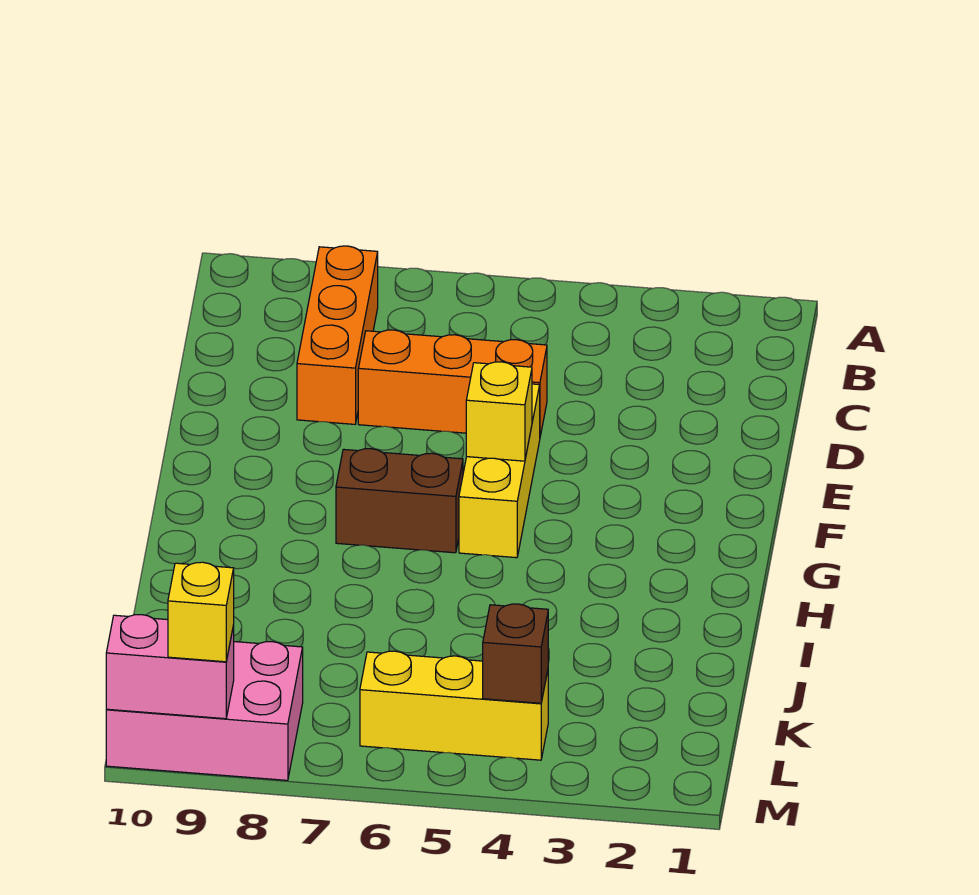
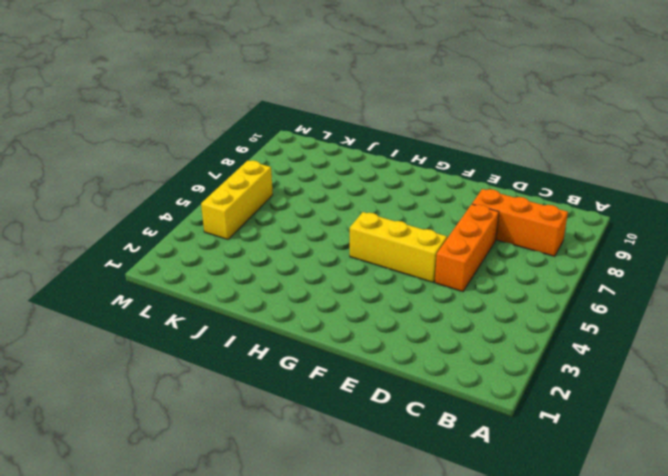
none -> brown brick G6:G7 level 1
none -> pink brick L8:M10 level 1

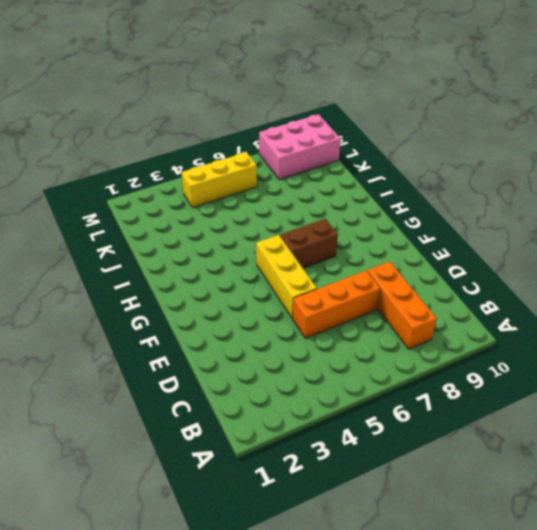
none -> yellow brick F5 level 2
none -> brown brick L4 level 2

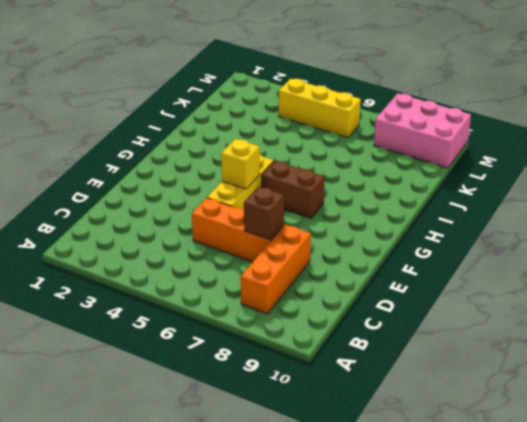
brown brick D7 level 2 -> brown brick L4 level 2
none -> pink brick M9:M10 level 2
none -> yellow brick M9 level 3

